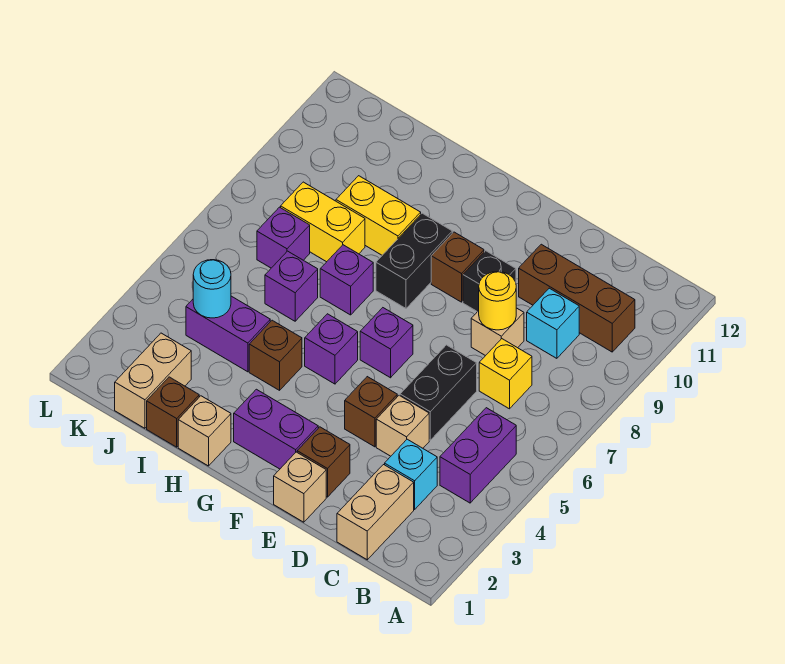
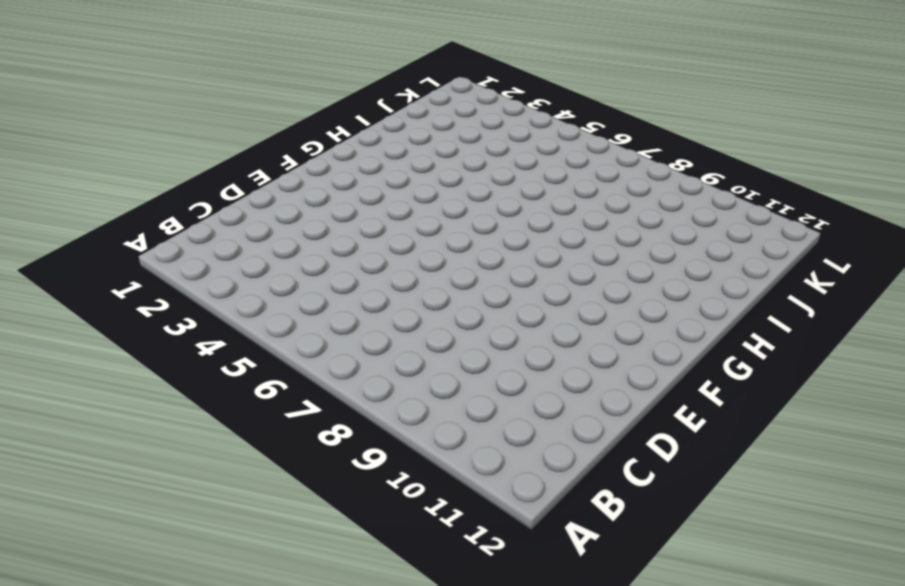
none -> purple brick B4:B5 level 1
none -> brown brick B10:D10 level 1
none -> tan brick C1:C2 level 1
none -> cyan brick C3 level 1

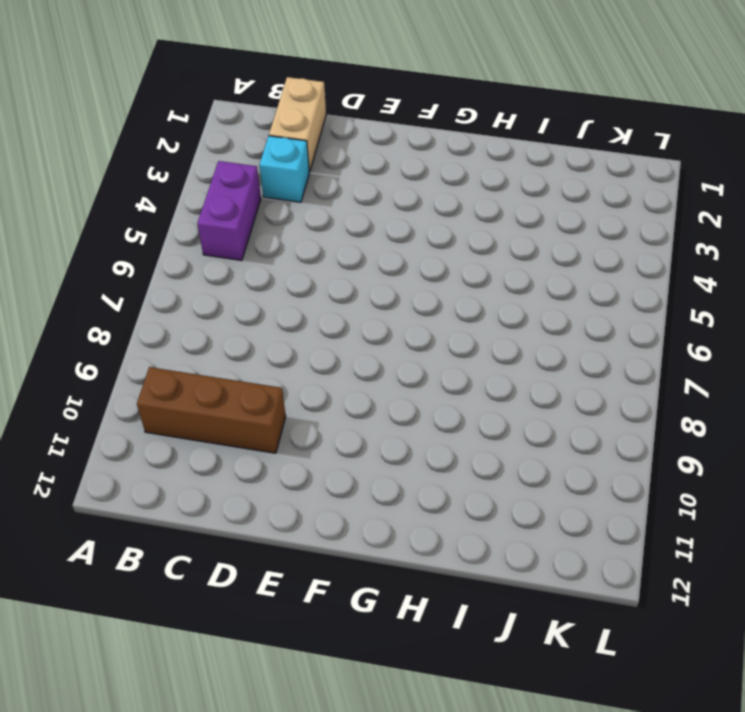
none -> yellow brick C7 level 1
none -> cyan brick C9 level 1
none -> tan brick D4 level 1
none -> black brick D5:D6 level 1

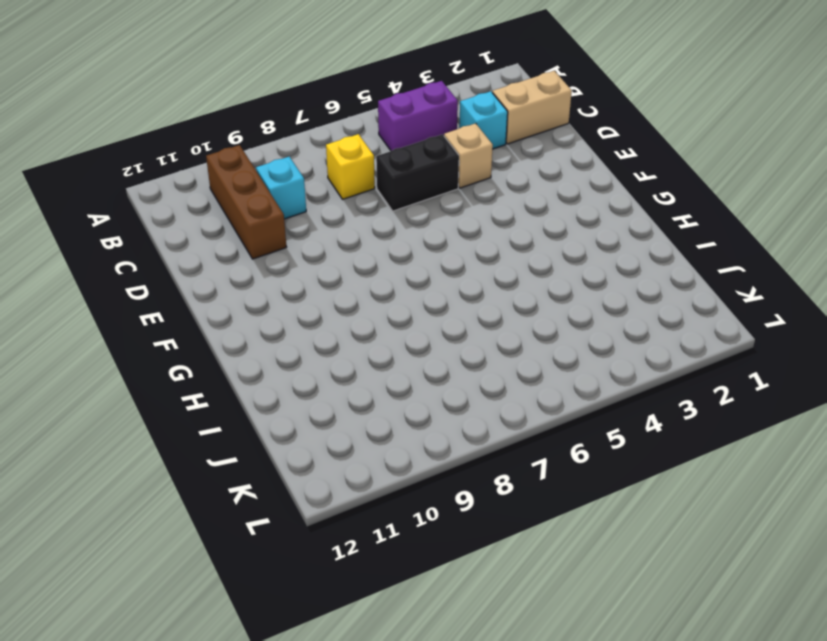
none -> tan brick D8 level 1
none -> tan brick E1 level 1
none -> brown brick E2 level 1
none -> brown brick E4 level 1

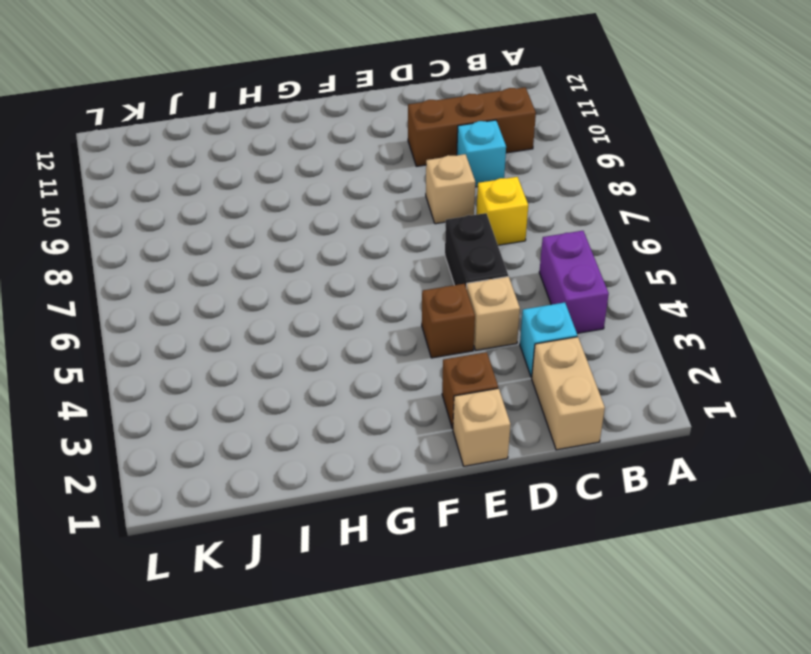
none -> black brick E9 level 1
none -> purple brick F2:G2 level 1
none -> purple brick F6 level 1
none -> brown brick F9 level 1

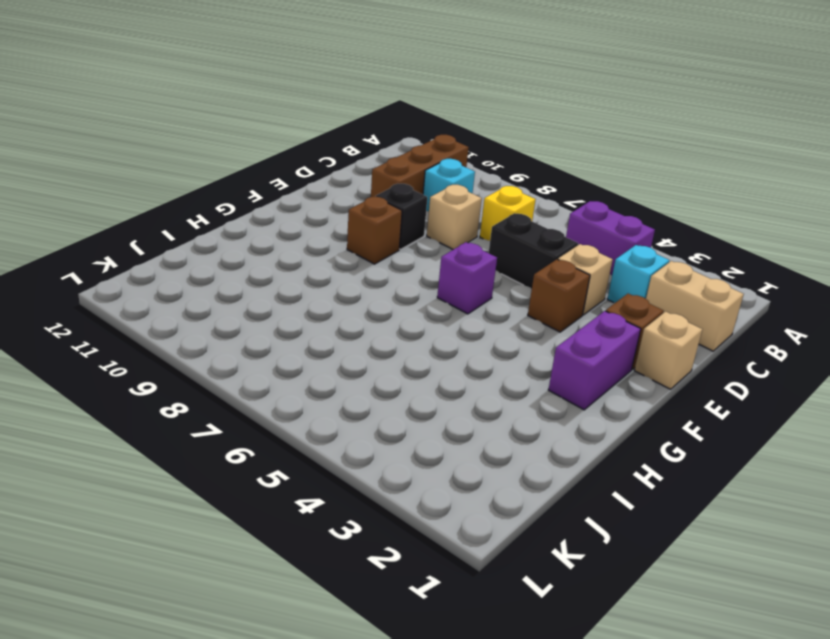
none -> purple brick G5 level 1
none -> black brick G8:G9 level 1
none -> tan brick H1 level 1
none -> brown brick H4 level 1

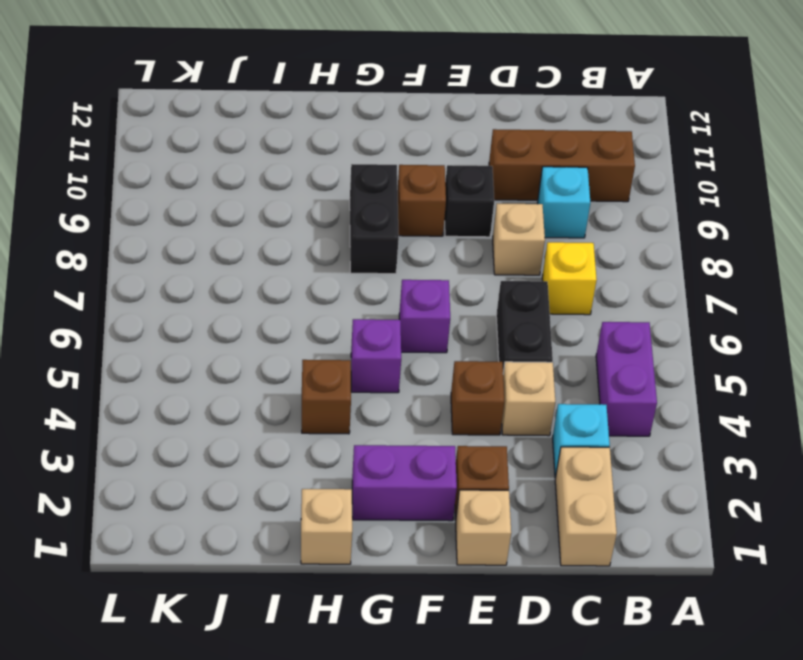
none -> purple brick H7 level 1
none -> yellow brick H9:I9 level 1
none -> brown brick I1 level 1
none -> purple brick I4:J4 level 1

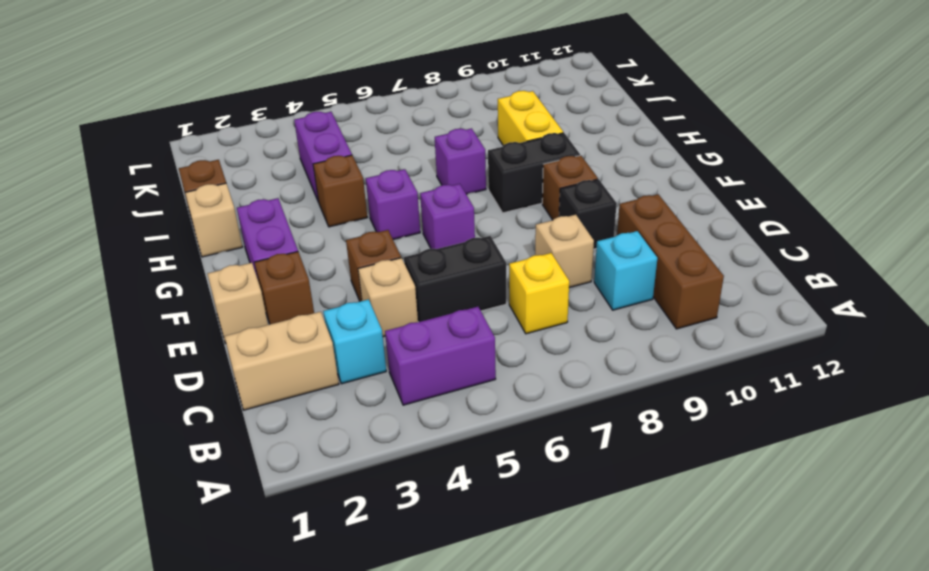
none -> purple brick I6 level 1
none -> yellow brick I8:J8 level 1
none -> tan brick J1:J2 level 1
none -> purple brick J7 level 1

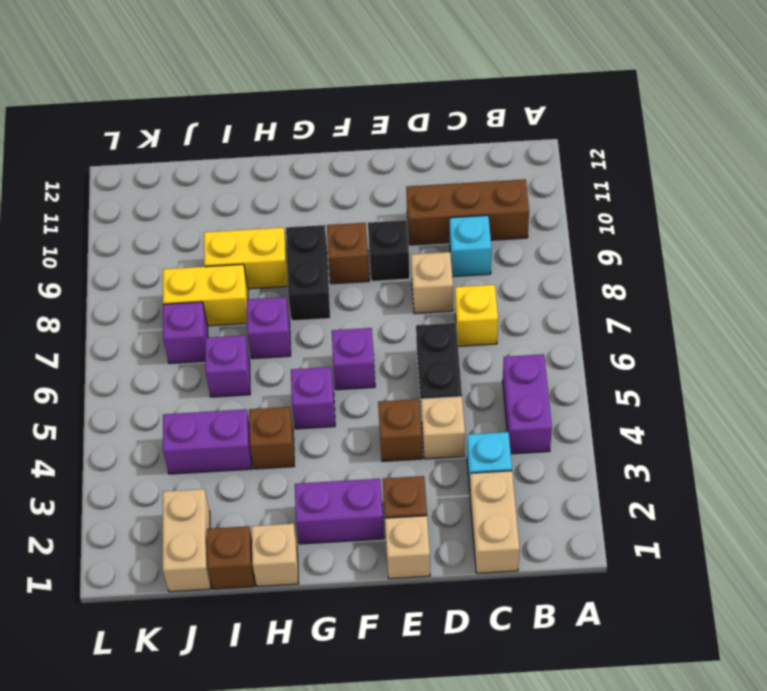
none -> yellow round brick D8 level 2
none -> cyan round brick J4 level 2

